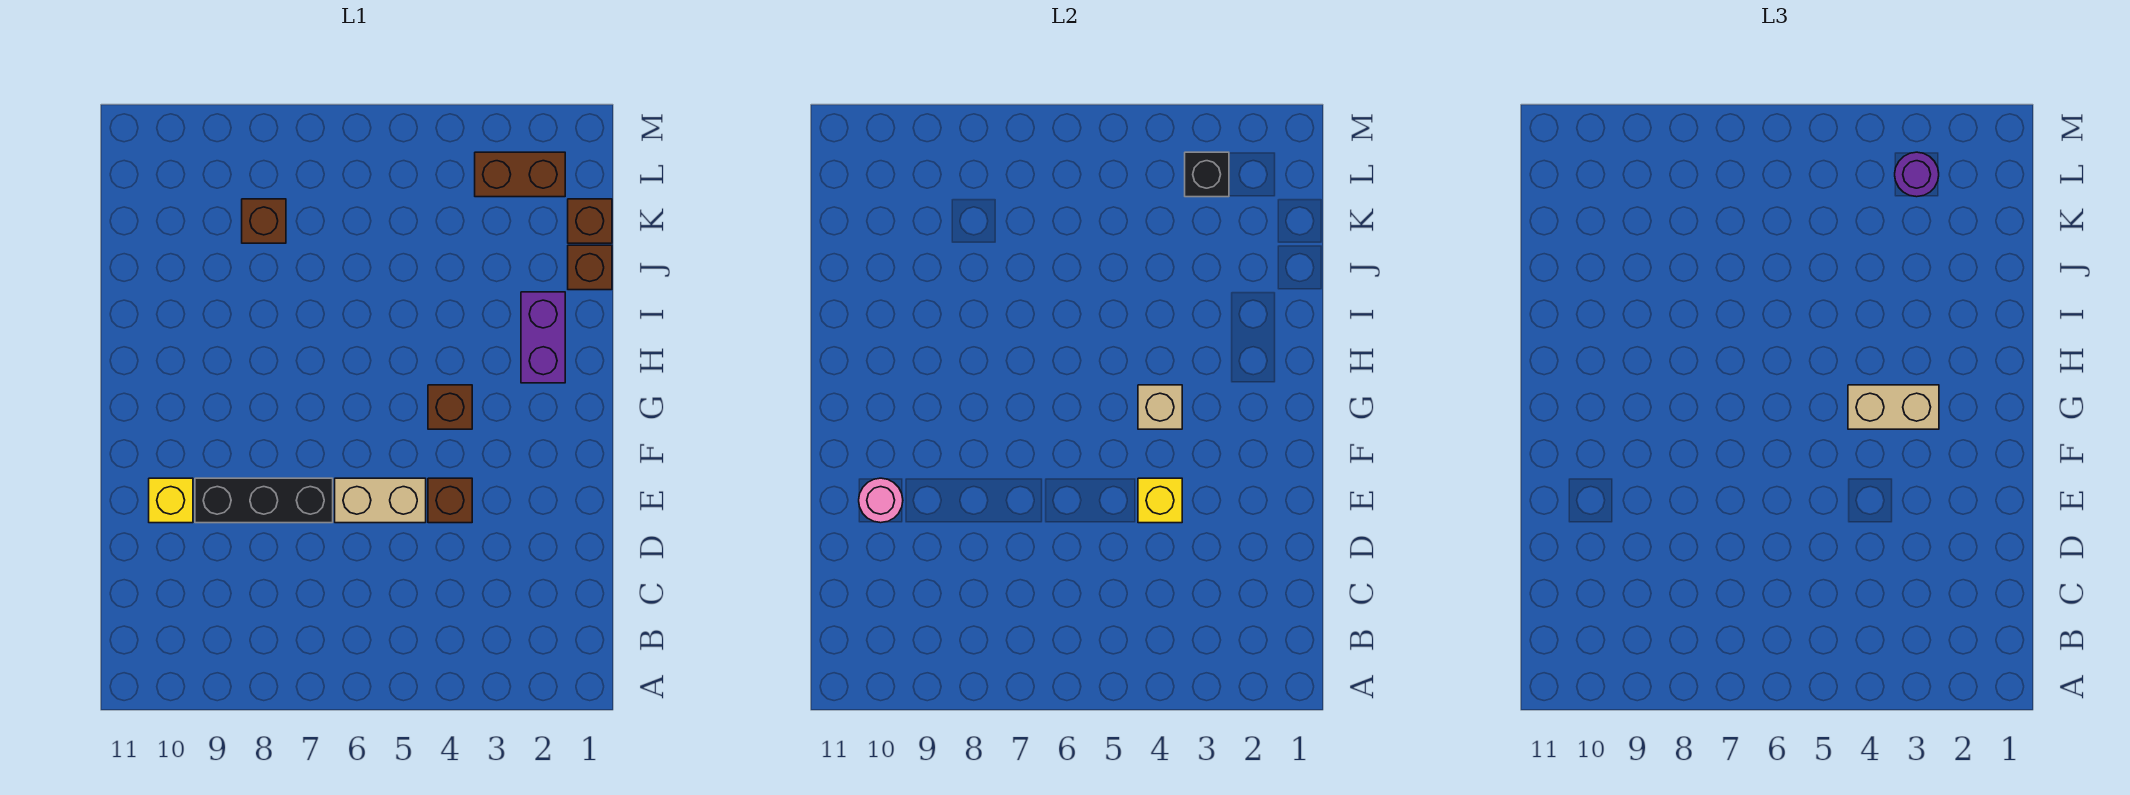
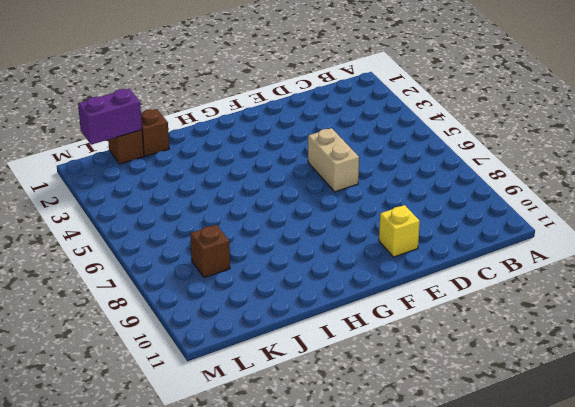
purple brick K1:L1 level 2 -> purple brick H2:I2 level 1
none -> brown brick E4 level 1
none -> black brick E7:E9 level 1
none -> brown brick G4 level 1

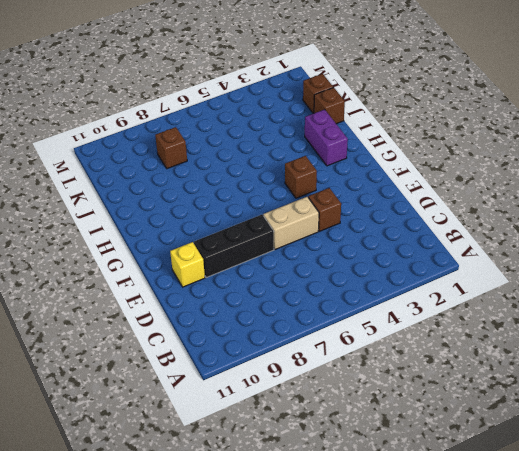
none -> brown brick L2:L3 level 1
none -> yellow brick E4 level 2
none -> pink round brick E10 level 2

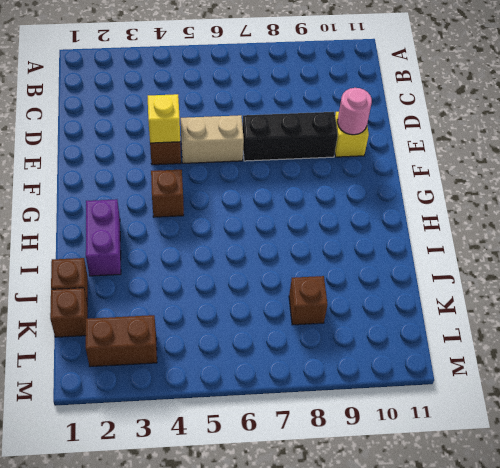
none -> tan brick G4 level 2
none -> black brick L3 level 2
none -> tan brick G3:G4 level 3

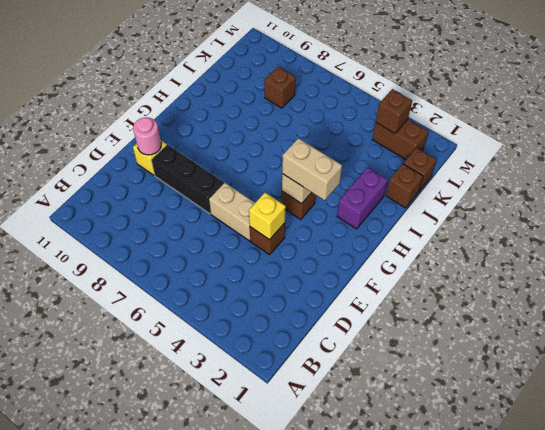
brown brick L3 level 2 -> black brick L3 level 2
none -> purple round brick L3 level 3

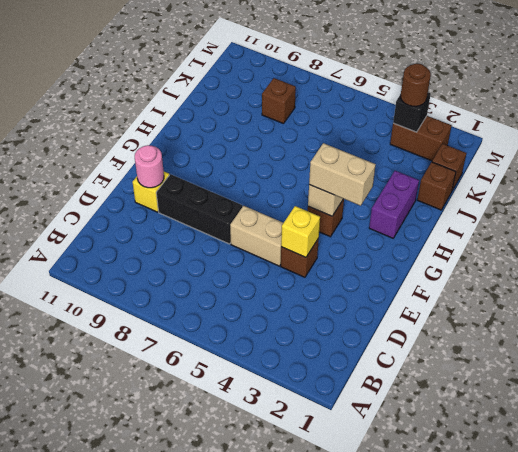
brown round brick L3 level 3 -> purple round brick L3 level 3

